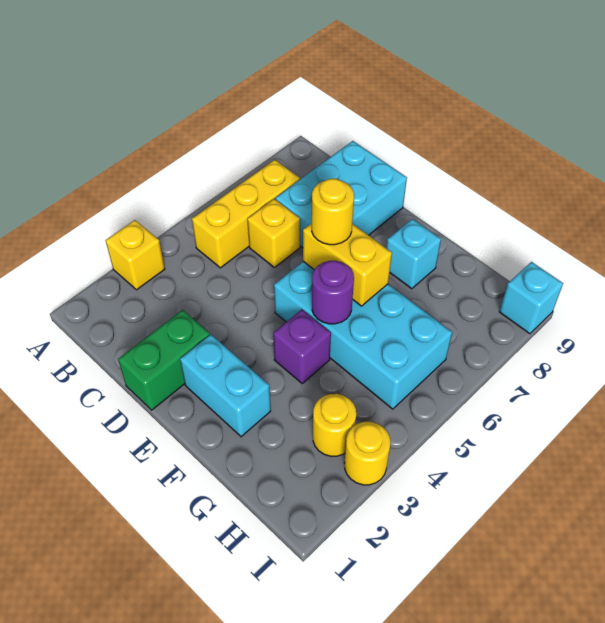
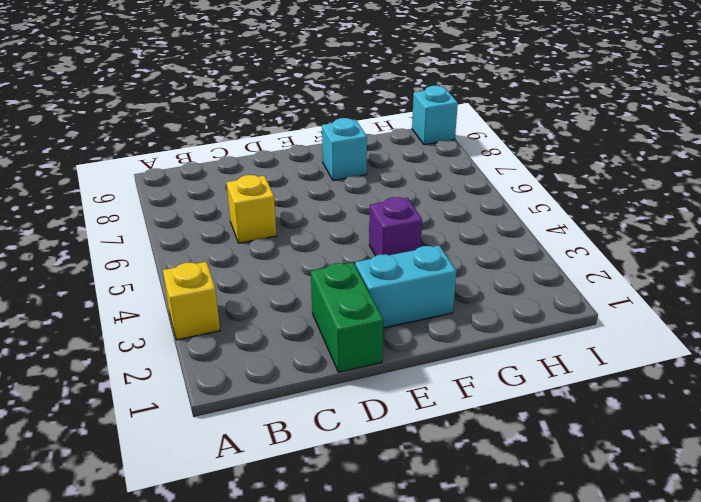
none -> yellow brick B5:B7 level 1
none -> cyan brick C7:D9 level 1
none -> cyan brick E5:H6 level 1

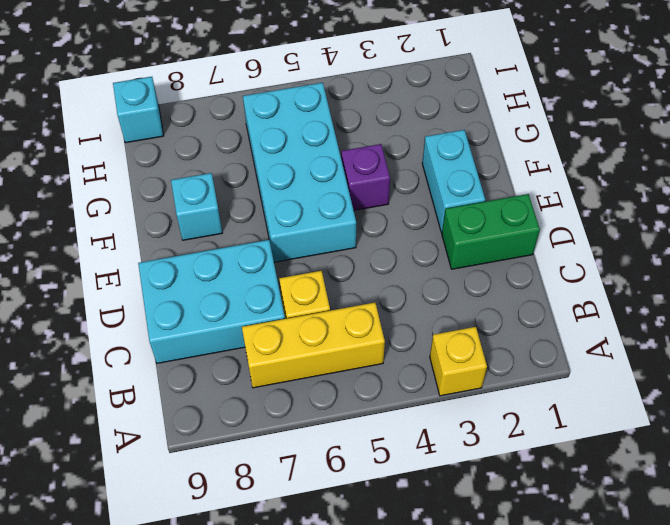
none -> yellow round brick H3 level 1
none -> yellow round brick I3 level 1
none -> yellow brick E6:F6 level 2

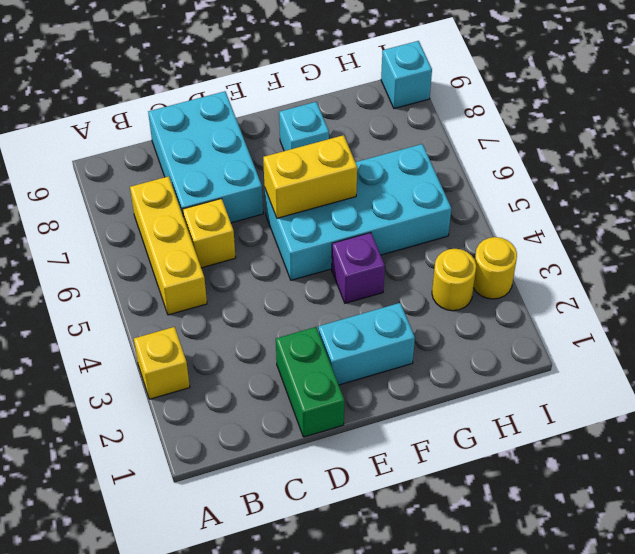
none -> purple round brick F5 level 2
none -> yellow round brick E6 level 3

